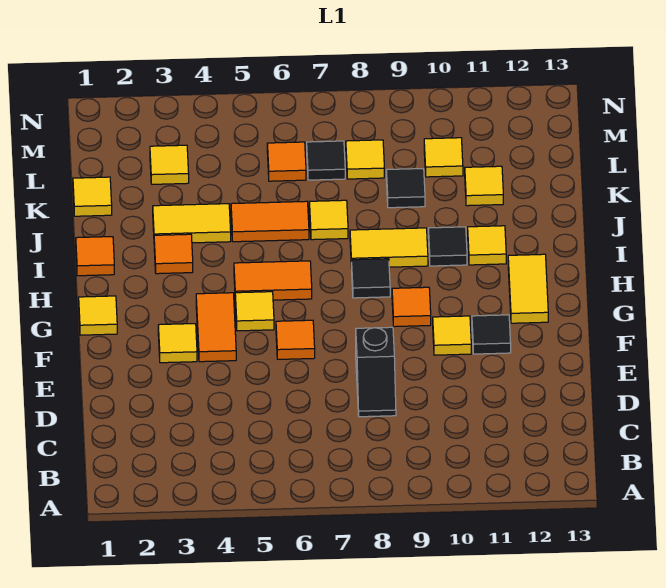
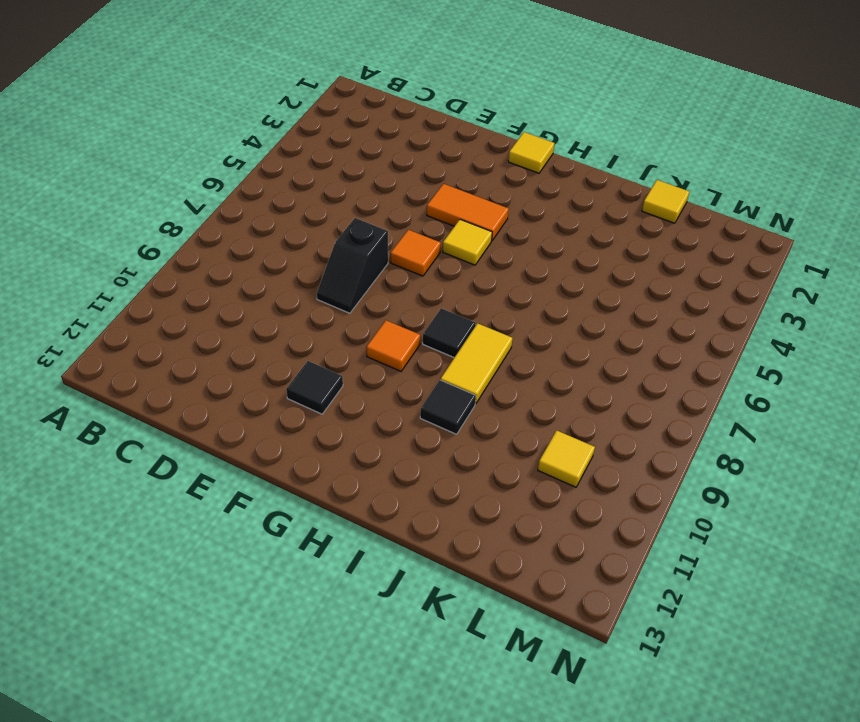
black slope E7:E8 level 1 top 7 -> black slope D8:E8 level 1 top E
none -> yellow tile F3 level 1
none -> yellow tile F10 level 1
none -> yellow tile G12:H12 level 1

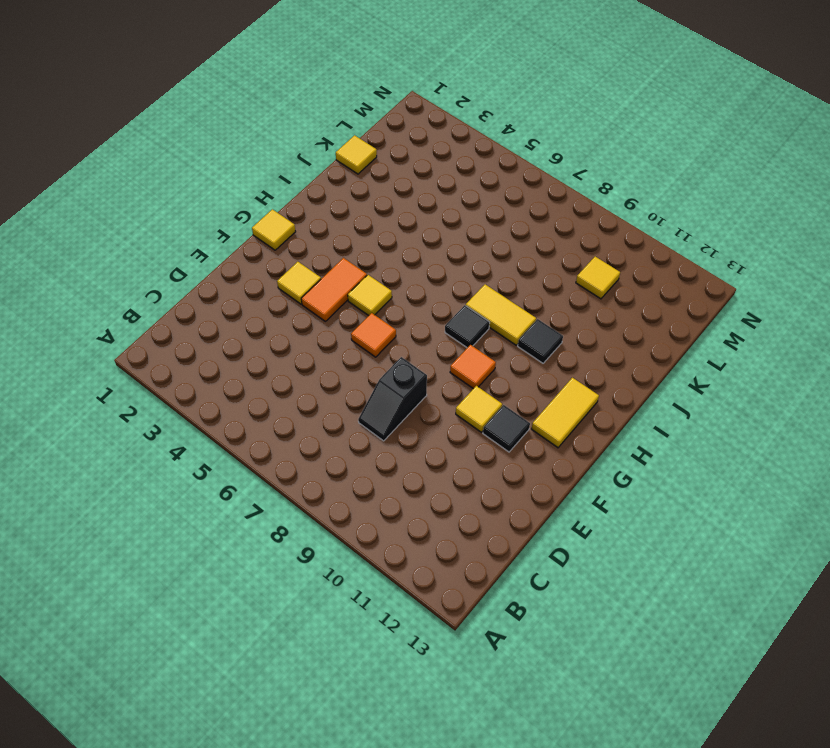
none -> orange tile H5:H6 level 1
none -> orange tile I1 level 1
none -> orange tile I3 level 1

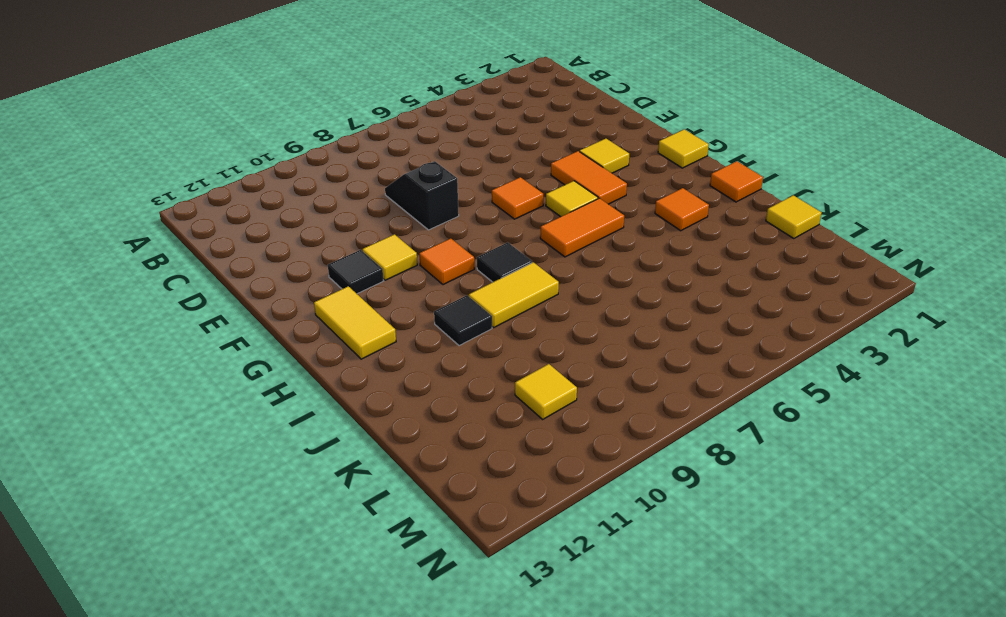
none -> yellow tile I11 level 1
none -> yellow tile J3:J4 level 1
none -> orange tile J5:J6 level 1

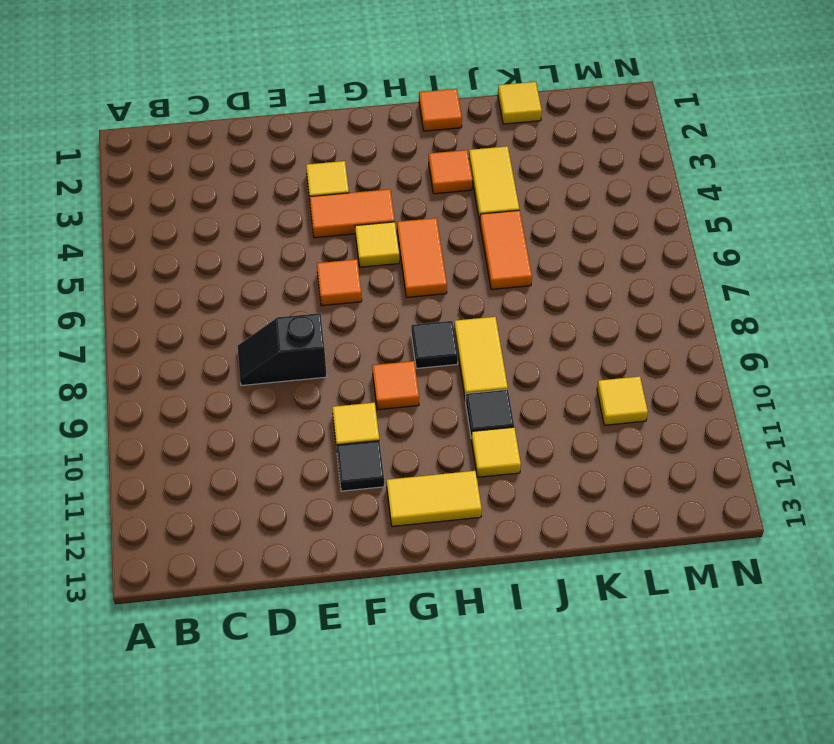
none -> yellow tile G1 level 1
none -> yellow tile J7 level 1
none -> black tile K9 level 1

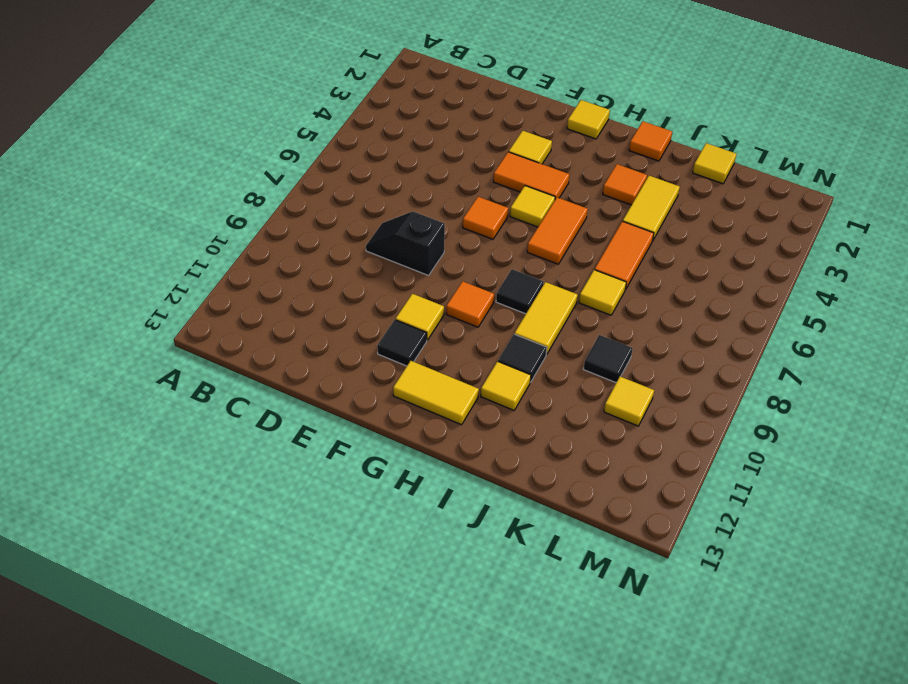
none -> yellow tile K11 level 1
none -> yellow tile L3 level 1
none -> orange tile L6 level 1

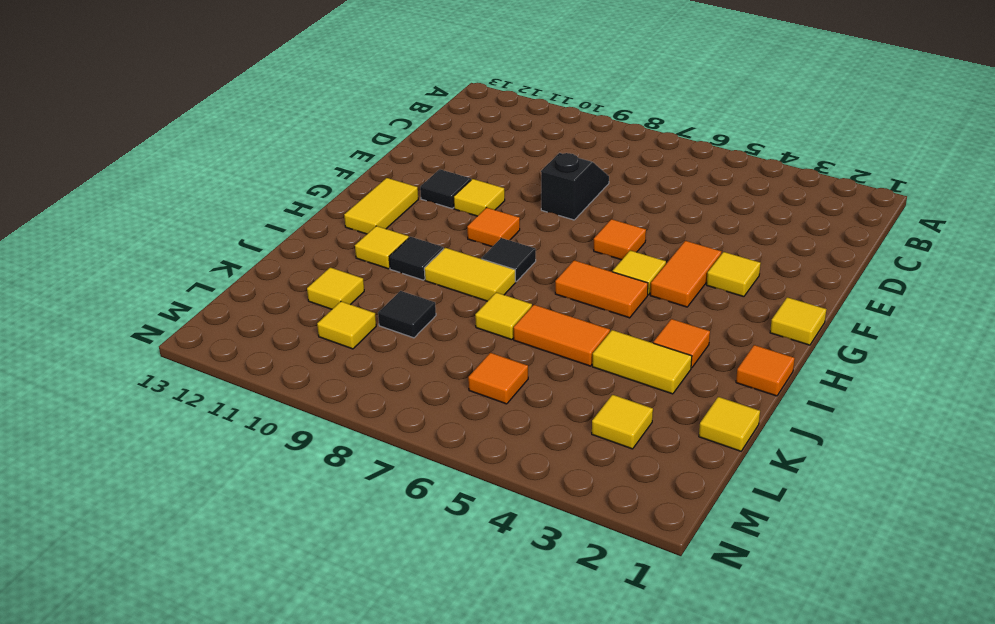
none -> black tile L7 level 1
none -> yellow tile L8 level 1

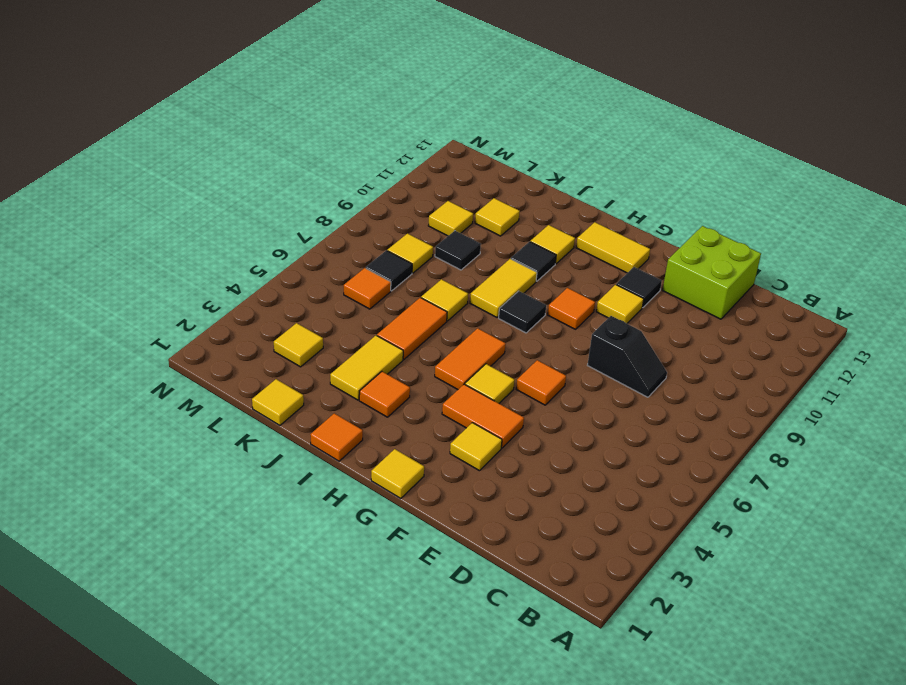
lime brick D12:E13 level 1 -> none

